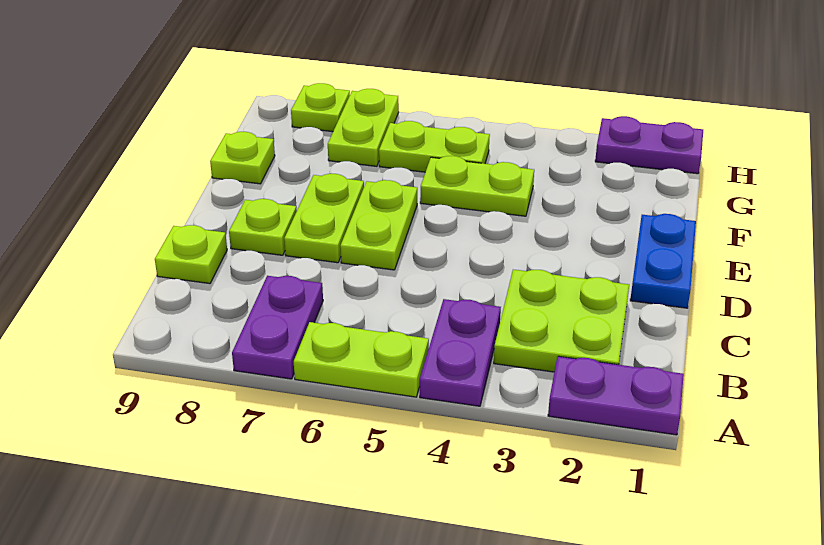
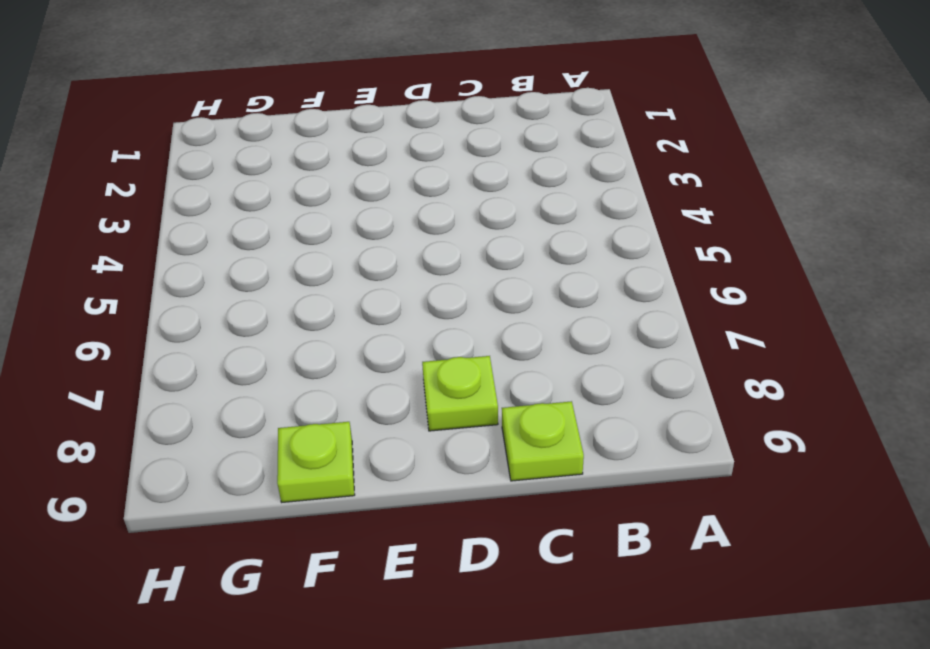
none -> purple plate A1:A2 level 1
none -> purple plate A4:B4 level 1
none -> lime plate A5:A6 level 1

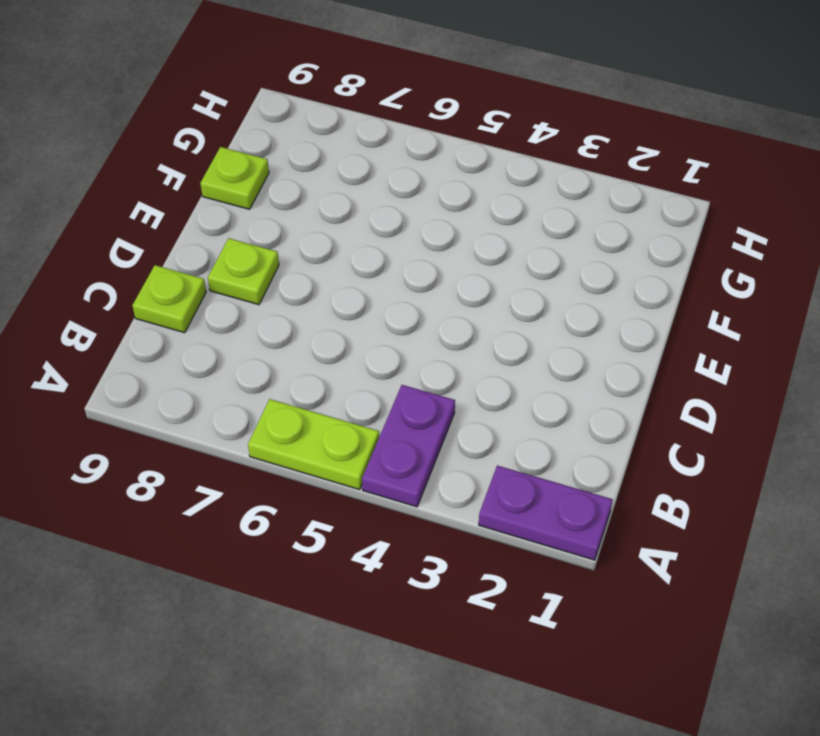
none -> purple plate A7:B7 level 1
none -> lime plate B2:C3 level 1
none -> blue plate D1:E1 level 1

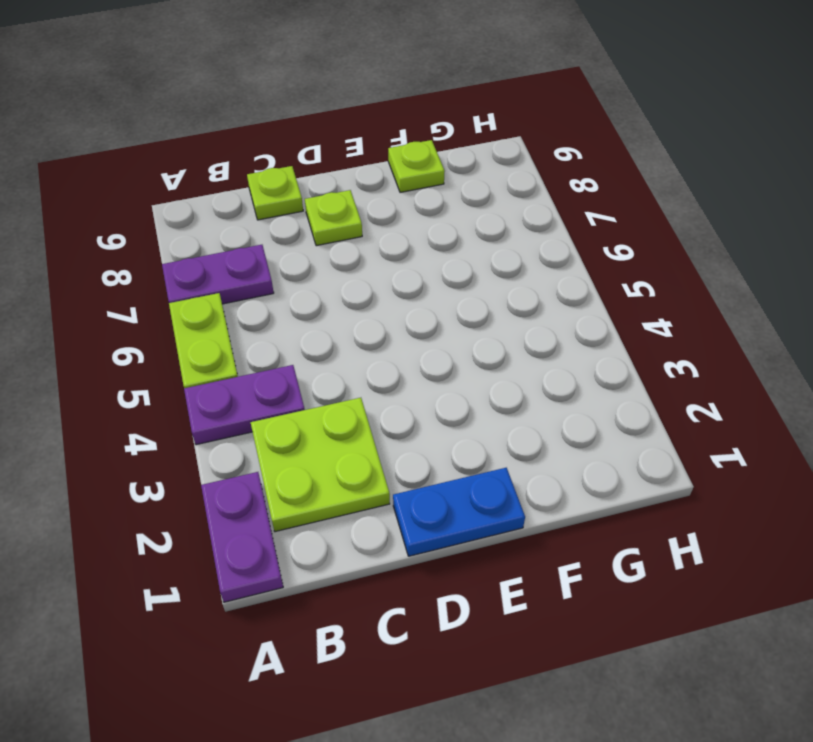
none -> lime plate D6:E6 level 1
none -> lime plate D7:E7 level 1
none -> lime plate F4:F5 level 1

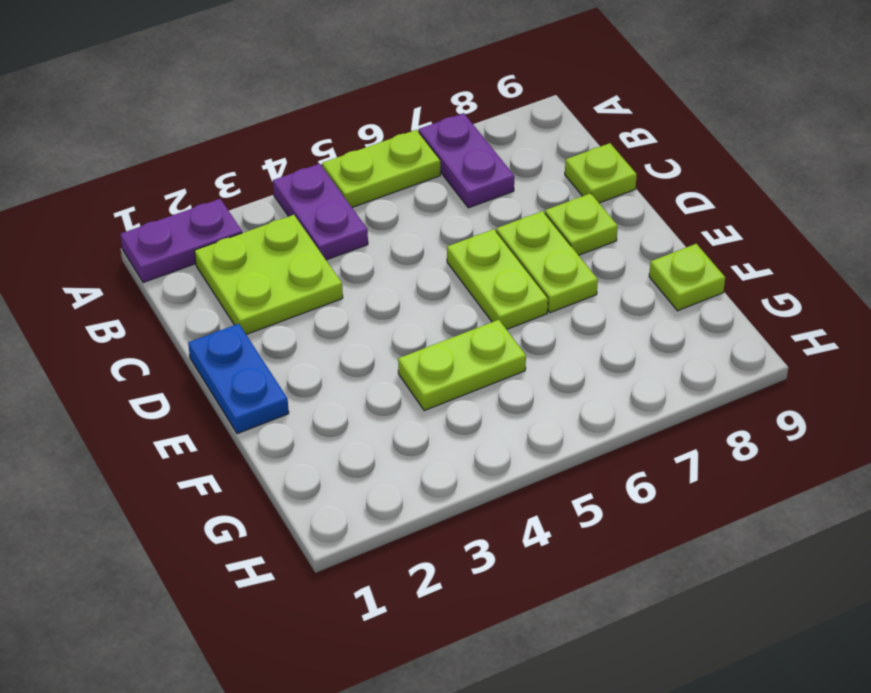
none -> lime plate G5:G6 level 1
none -> lime plate G7:H7 level 1
none -> purple plate H1:H2 level 1

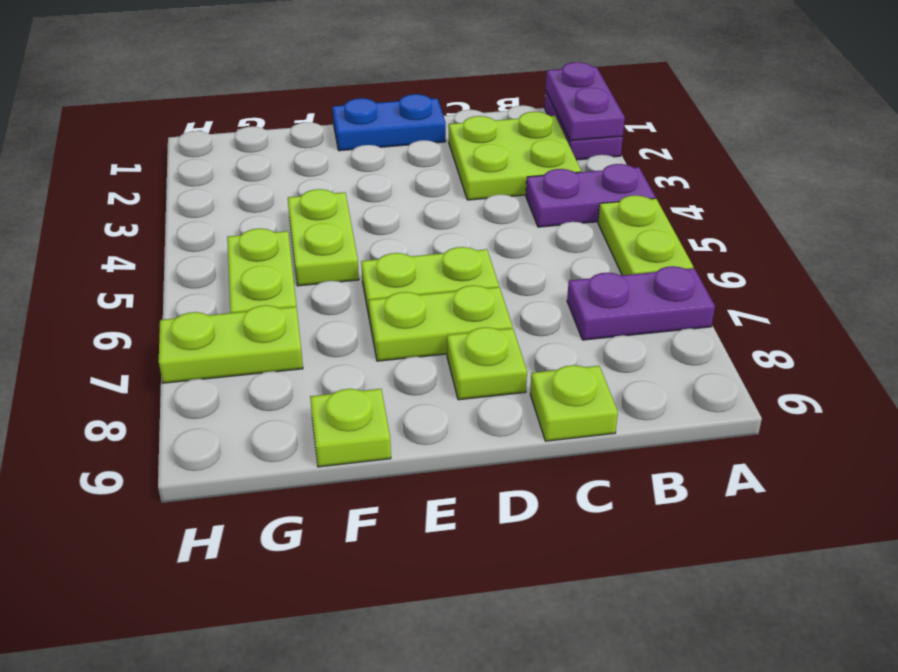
purple plate A1:A2 level 2 -> purple plate H1:H2 level 1
none -> lime plate H8 level 1

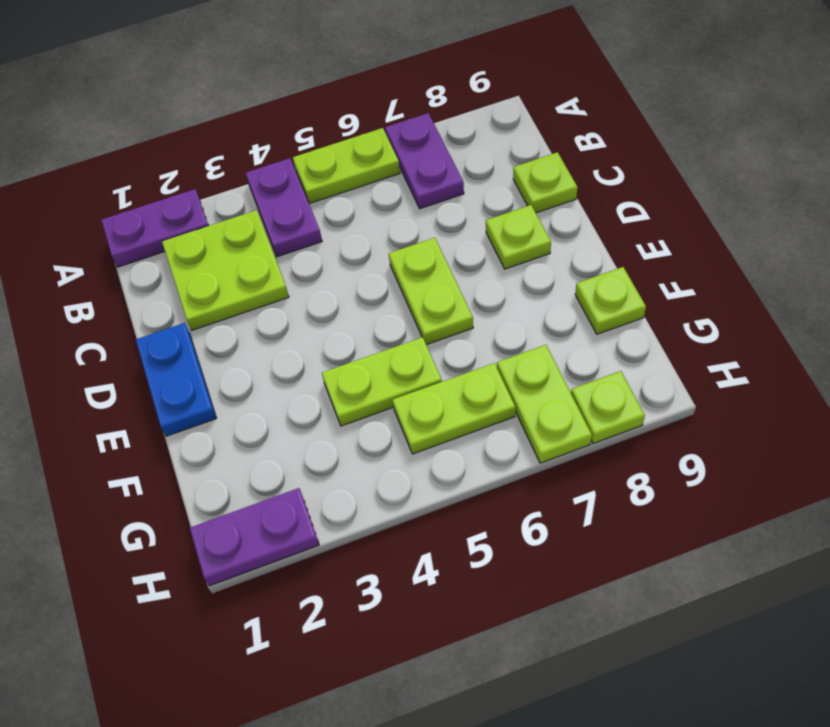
none -> lime plate D7:E7 level 1

